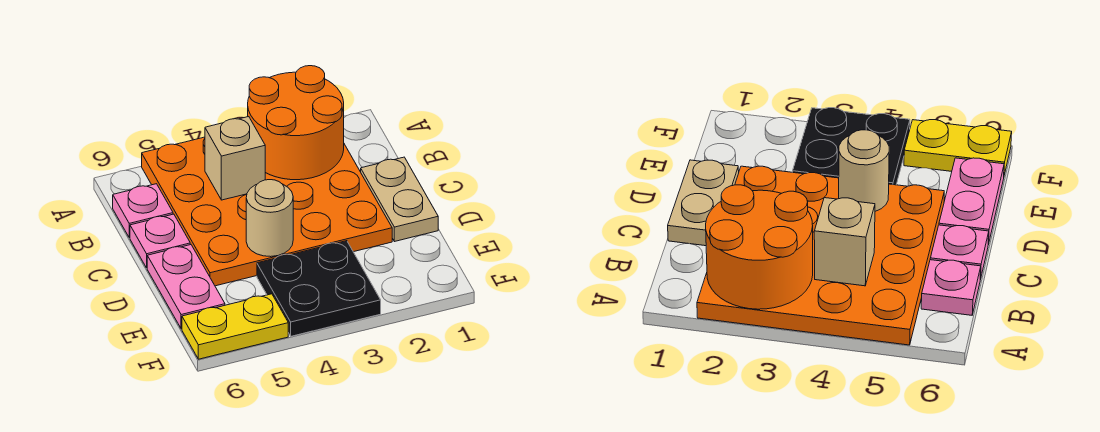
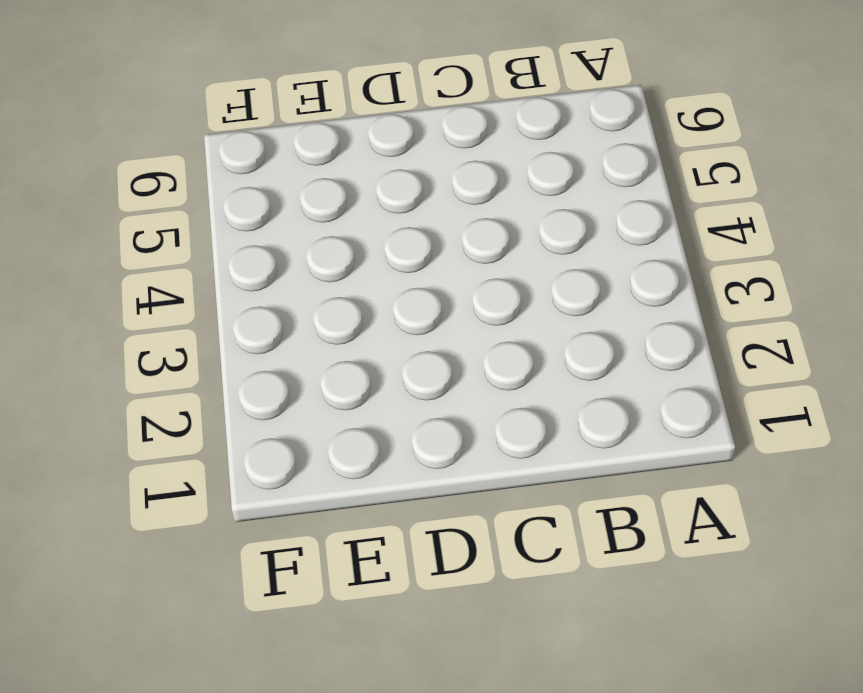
none -> orange plate A2:D5 level 1
none -> pink plate B6 level 1

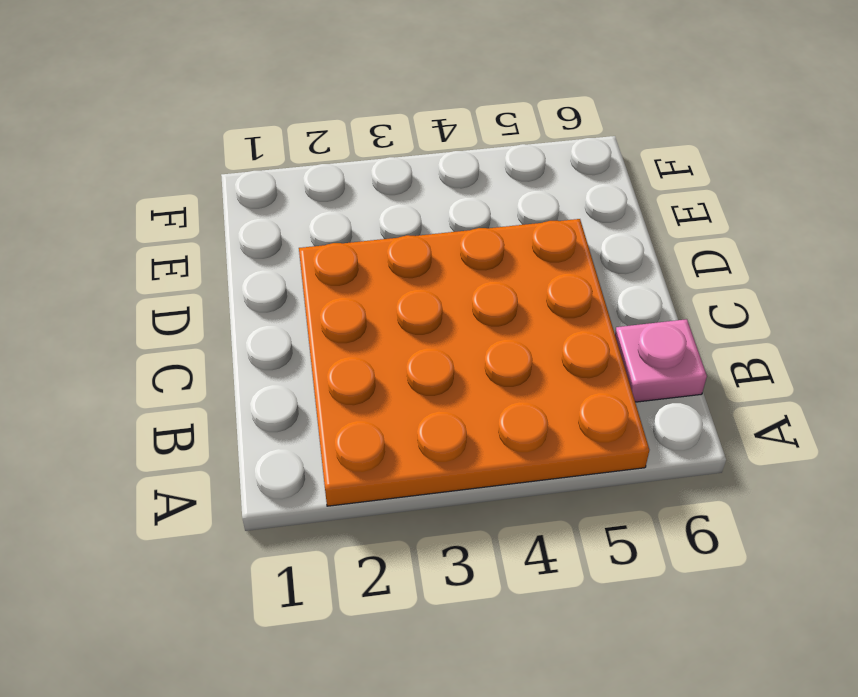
none -> tan plate C1:D1 level 1
none -> pink plate C6 level 1

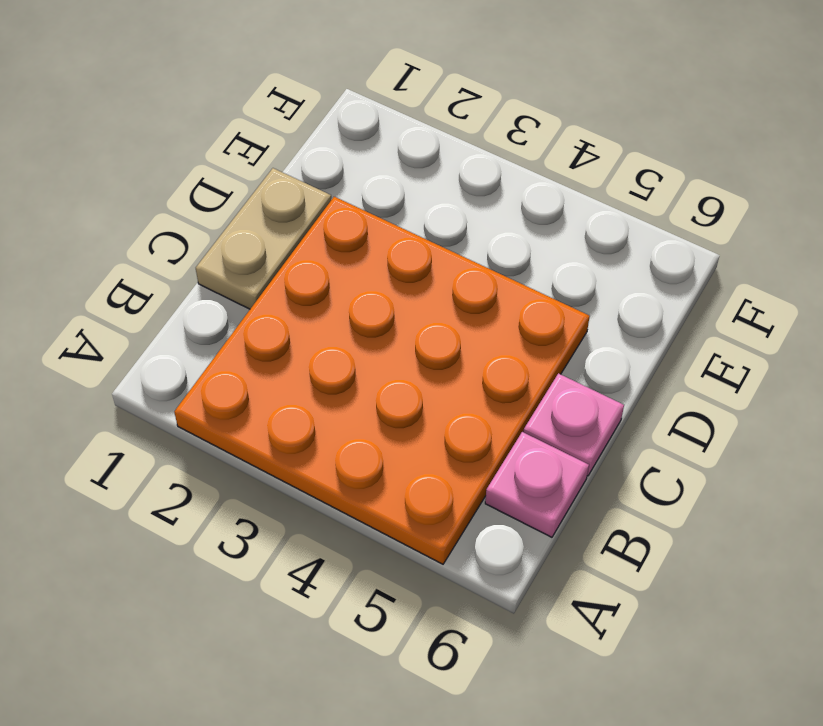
none -> pink plate D6:E6 level 1
none -> black plate E3:F4 level 1

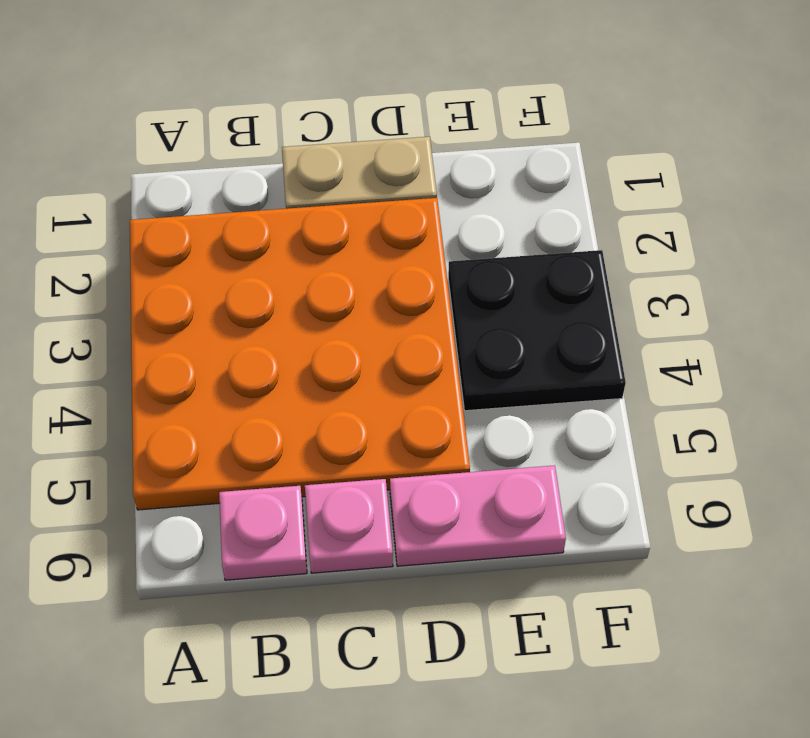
none -> yellow plate F5:F6 level 1
none -> orange round brick A2:B3 level 2

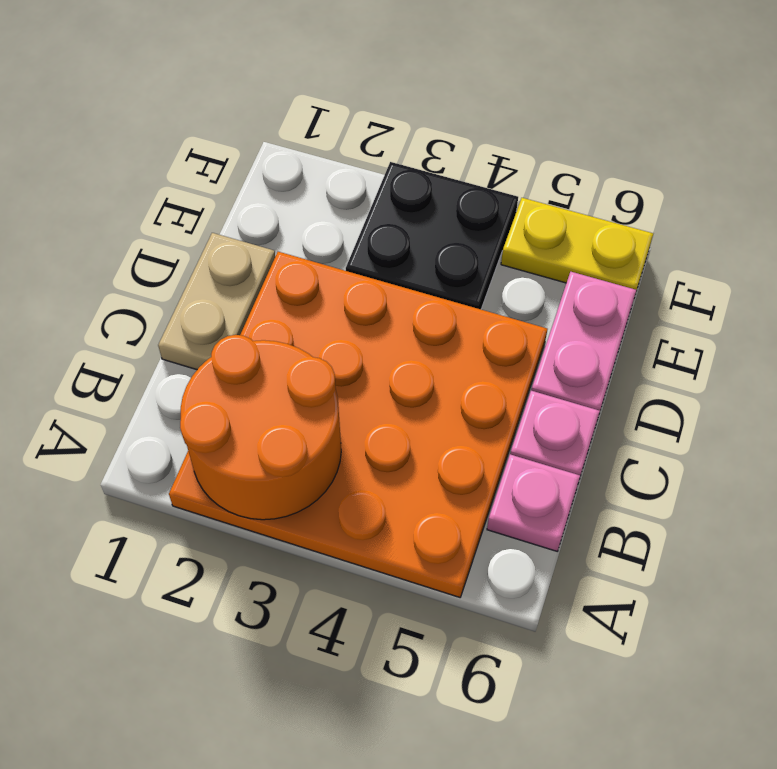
none -> tan brick B4 level 2
none -> tan round brick D4 level 2

